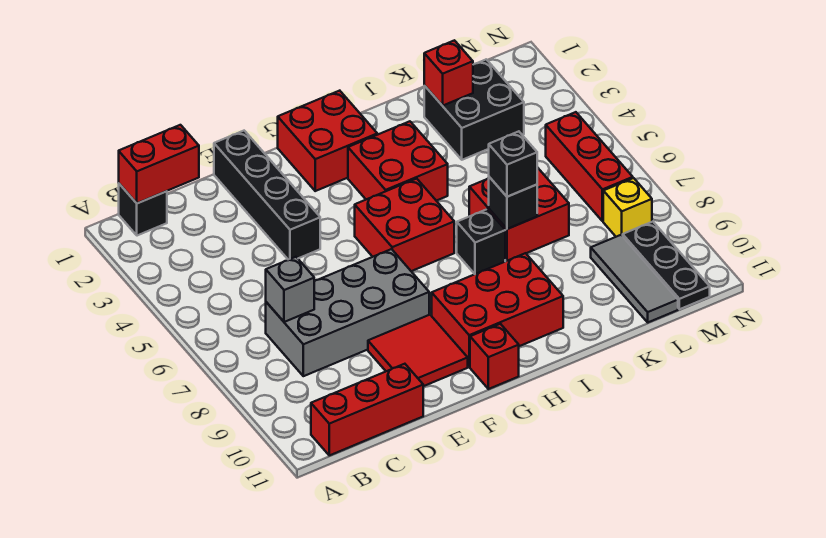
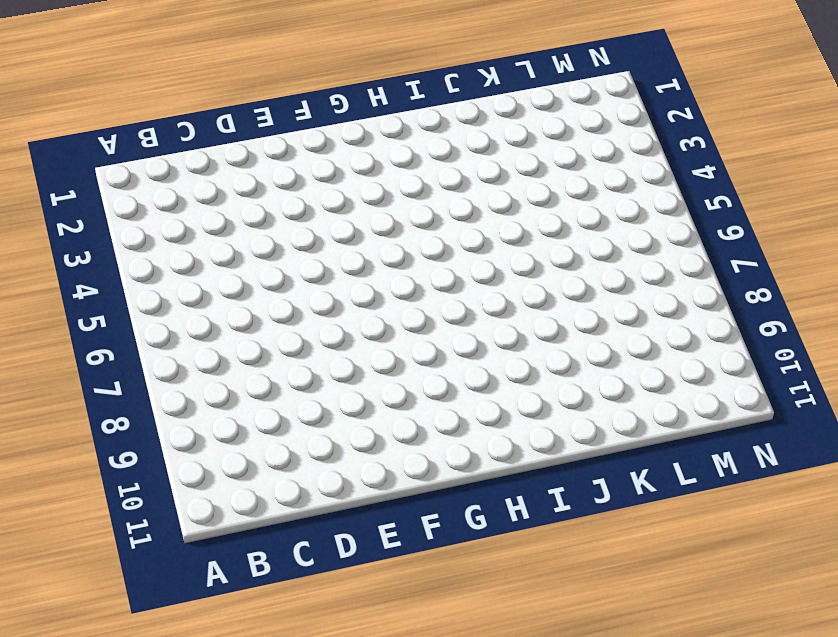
none -> black brick B1 level 1
none -> red brick B11:D11 level 1
none -> grey brick C7:F8 level 1

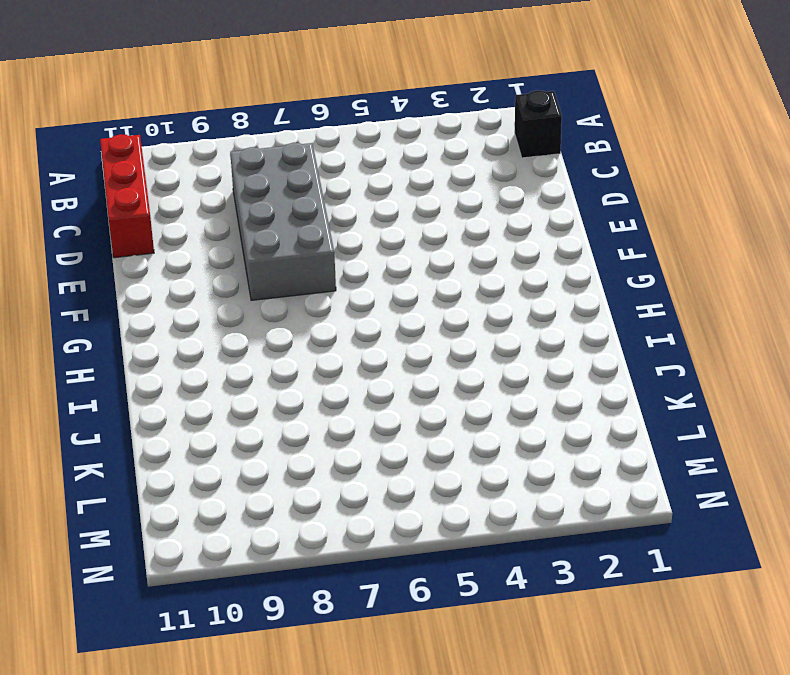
none -> black brick E1:E4 level 1
none -> red tile E9:F10 level 1
none -> red brick G1:H2 level 1

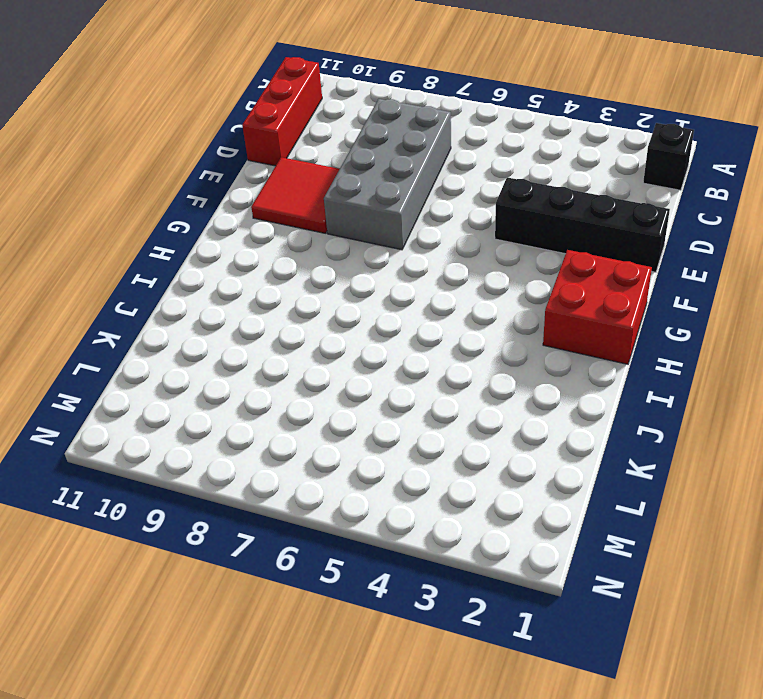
none -> red brick G5:H6 level 1
none -> red brick G9:I10 level 1
none -> red brick G11 level 1

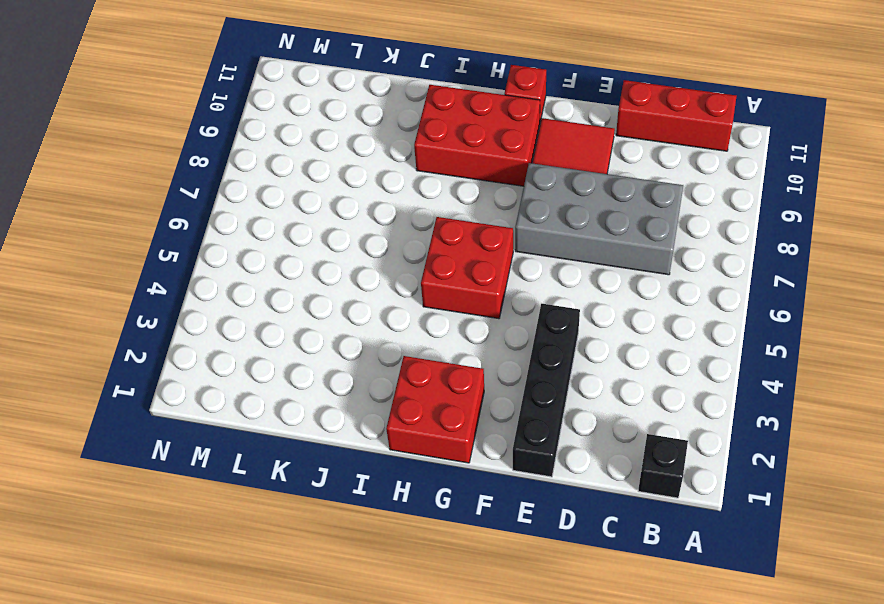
none -> red brick H3:I4 level 1
none -> black brick I7 level 1
none -> red brick J6:K7 level 1

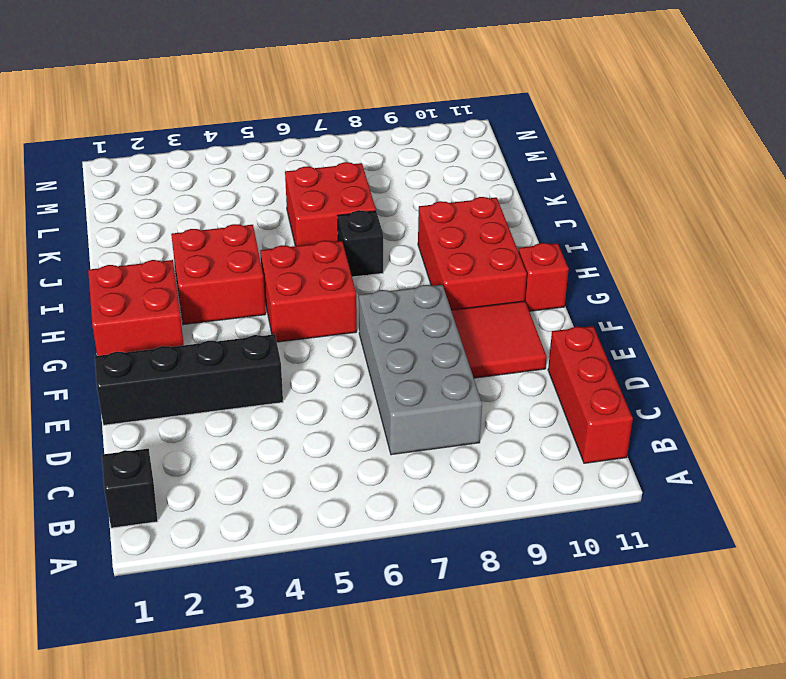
none -> black brick K2:L3 level 1
none -> grey tile L9:L11 level 1
none -> red brick M5:M7 level 1

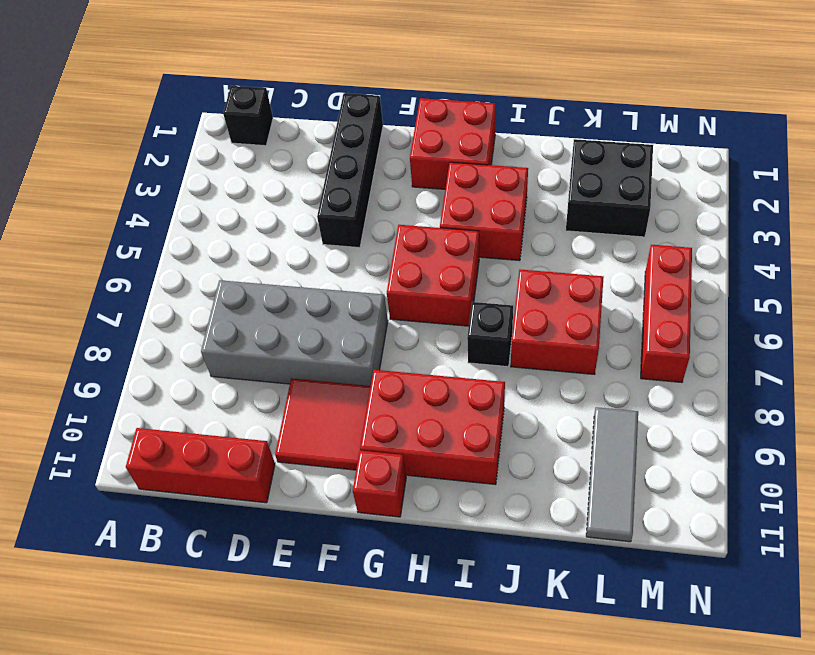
none -> yellow brick M8 level 1
none -> black plate M9:M11 level 1
none -> red brick B1:C1 level 2

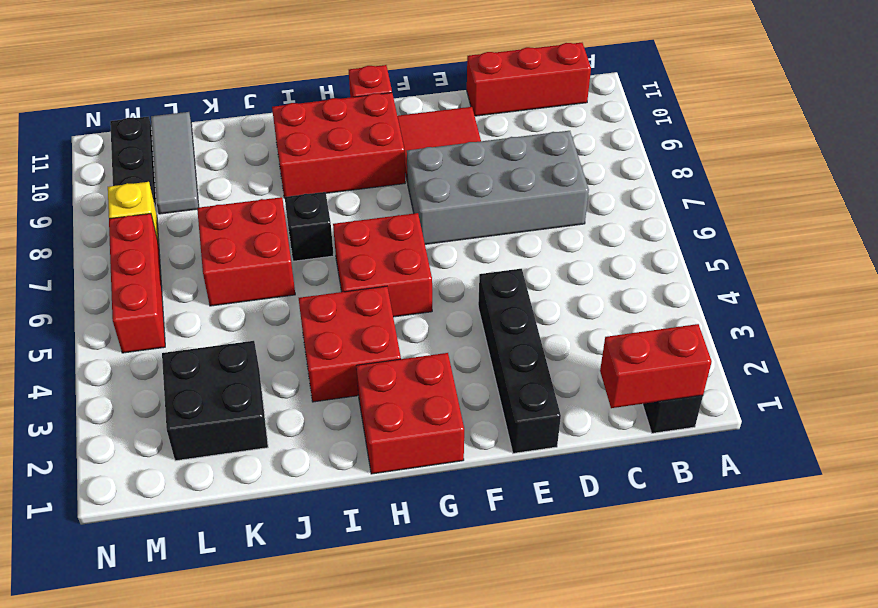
none -> grey brick C7 level 2
none -> black brick J7 level 2
none -> red brick K2 level 2

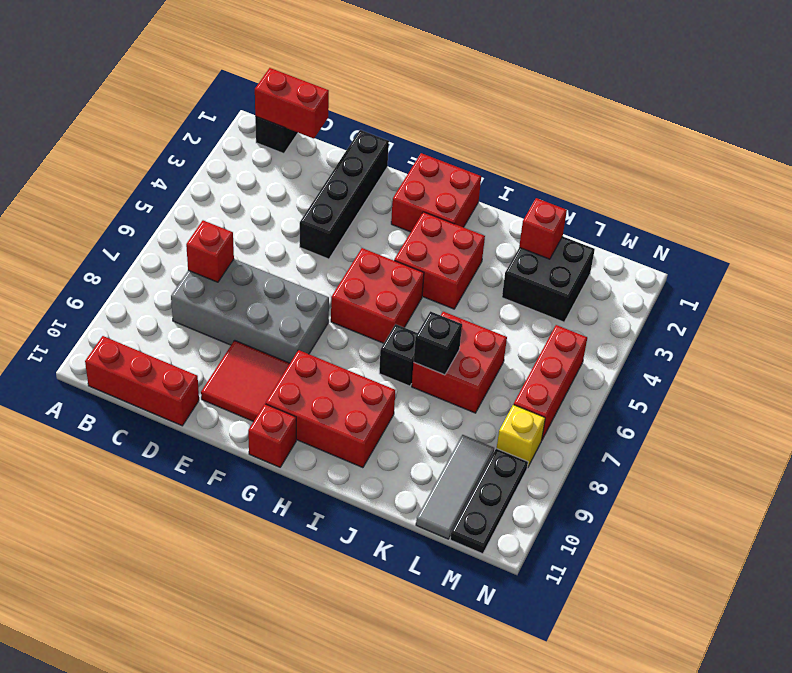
red brick C7 level 2 -> grey brick C7 level 2
none -> black brick J7 level 3

